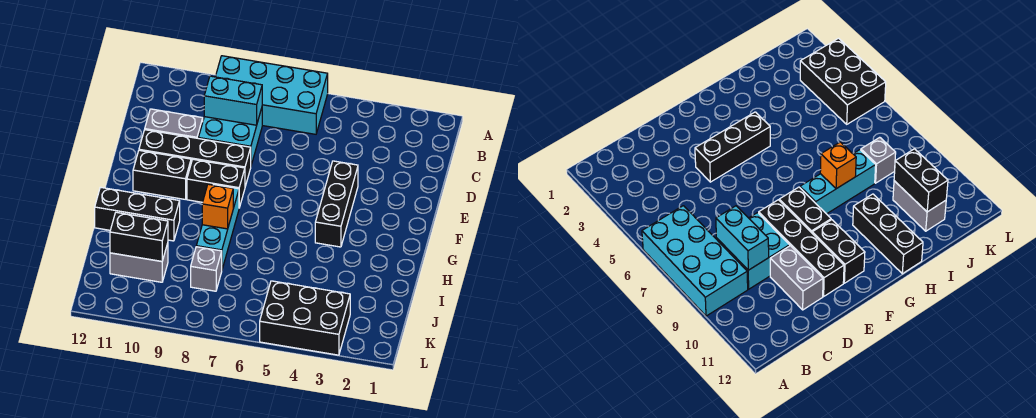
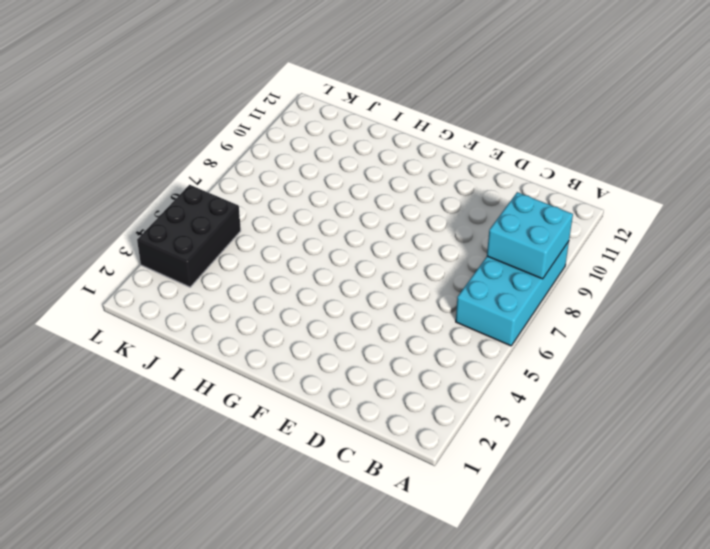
cyan brick A8:B9 level 2 -> cyan brick C8:D9 level 1
none -> grey brick D10:D11 level 1
none -> black brick E4:G4 level 1
none -> black brick E8:E11 level 1

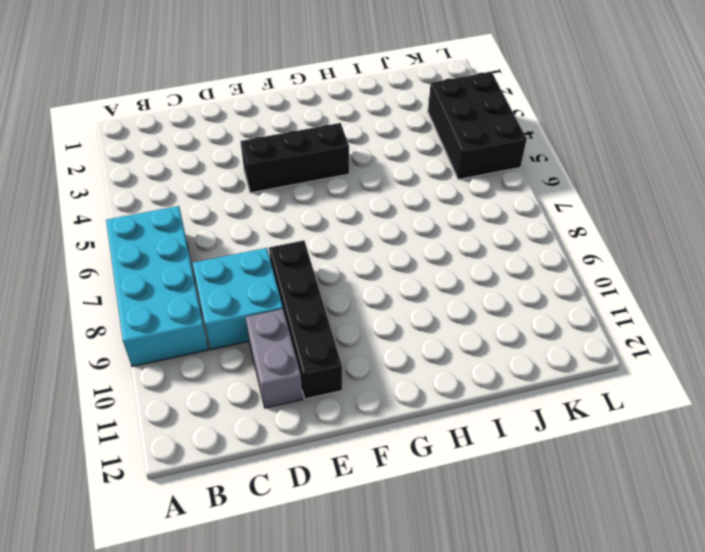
none -> black brick F8:F9 level 1
none -> black brick F10:F11 level 1
none -> cyan brick G8:I8 level 1

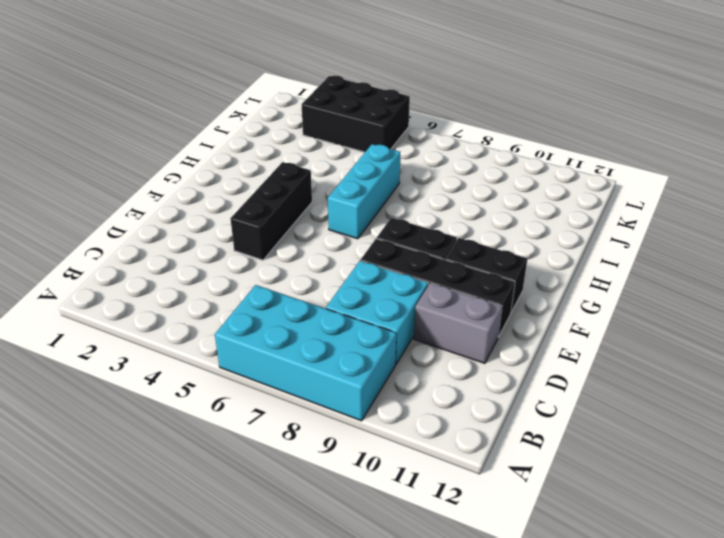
cyan brick G6:I6 level 1 -> cyan brick G8:I8 level 1
none -> black brick H10:H12 level 1
none -> grey brick J8 level 1
none -> grey brick J10:J11 level 1

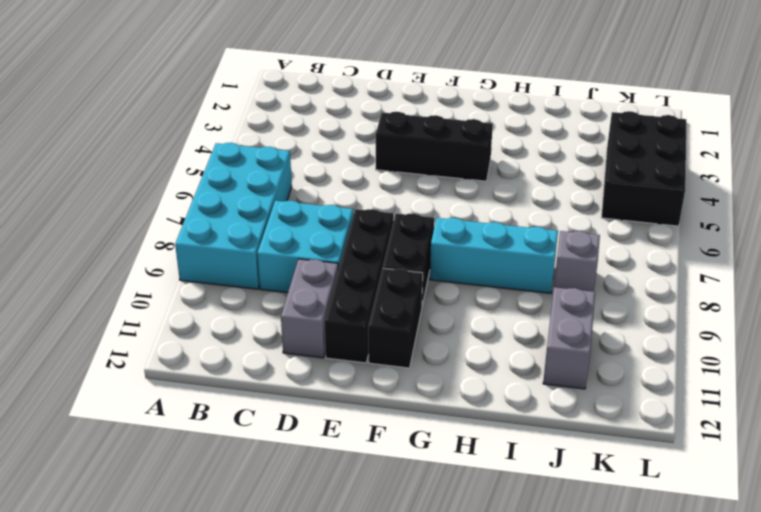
none -> black brick H10:H12 level 1
none -> cyan brick C8:C9 level 2
none -> orange brick H8 level 2

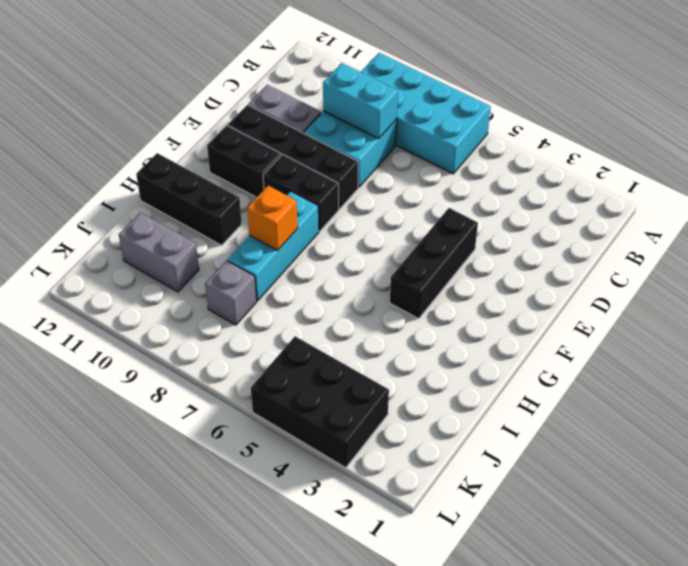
none -> black brick J10:J11 level 2

